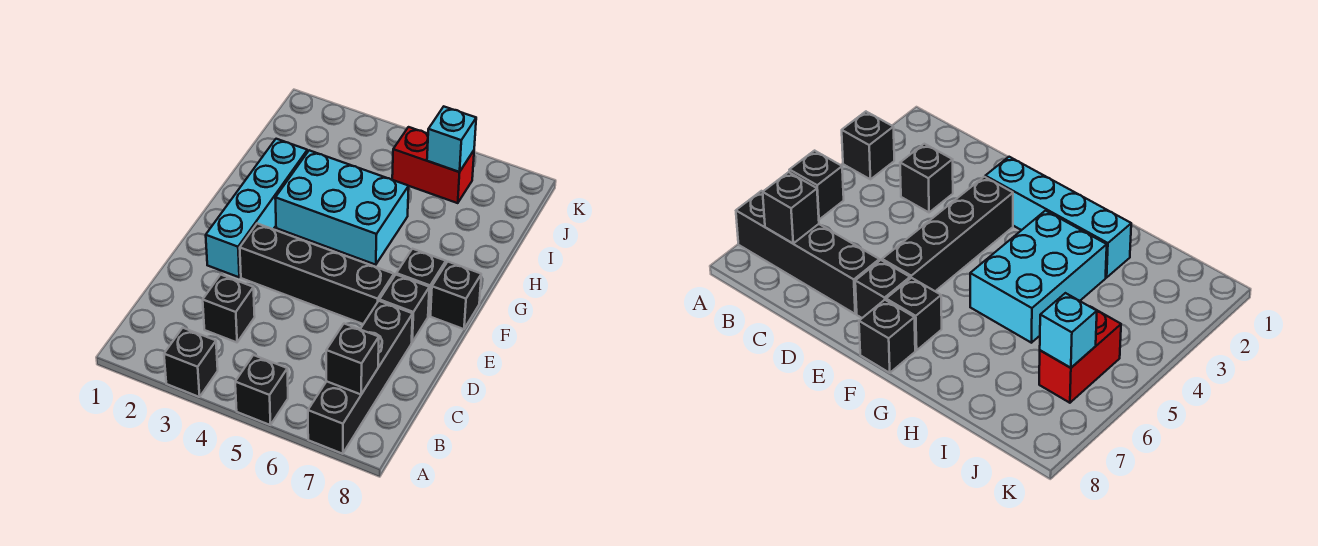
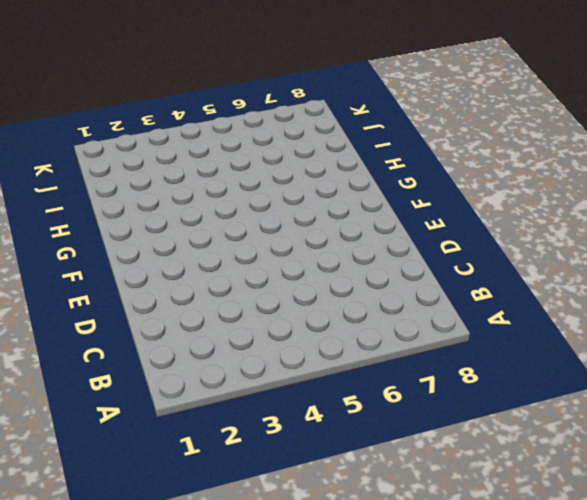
none -> black brick A3 level 1
none -> black brick A5 level 1
none -> black brick A7:D7 level 1

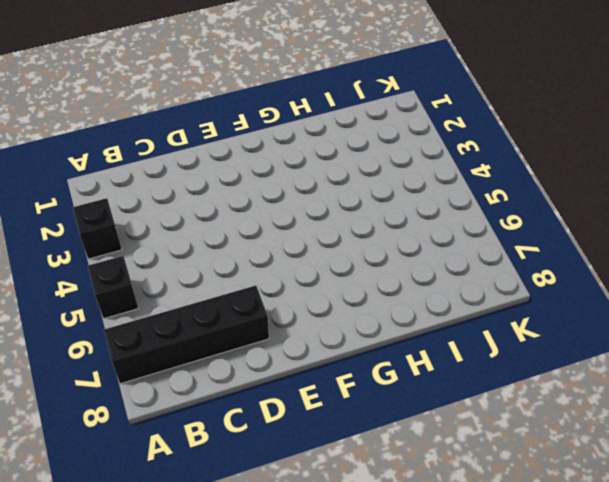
none -> black brick C3 level 1
none -> cyan brick E2:H2 level 1
none -> black brick E3:E6 level 1

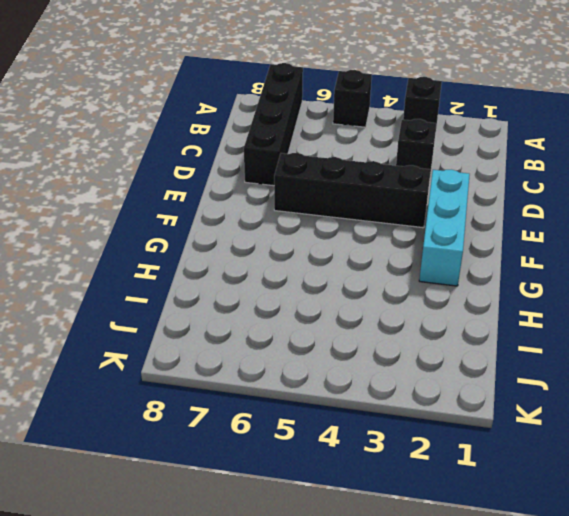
cyan brick E2:G2 level 1 -> cyan brick E2:H2 level 1
none -> black brick E7 level 1
none -> black brick F7 level 1
none -> black brick F8 level 1

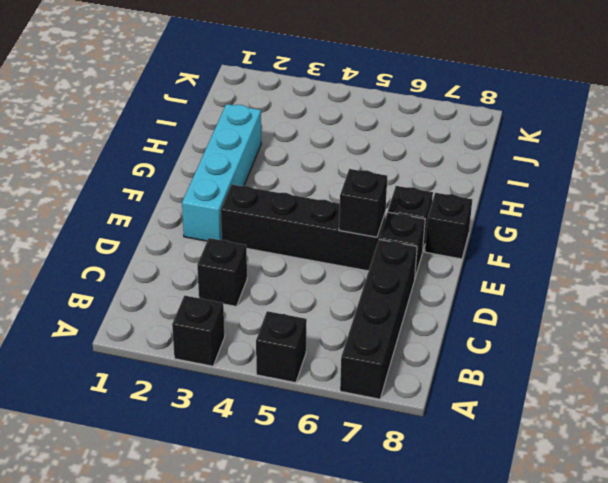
black brick E6 level 2 -> black brick B7 level 2
none -> cyan brick G3:H5 level 1
none -> red brick J5:J6 level 1
none -> cyan brick J6 level 2

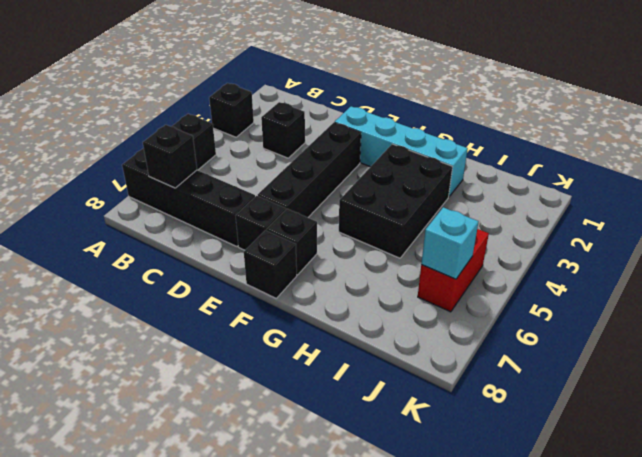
black brick G3:H5 level 1 -> cyan brick G3:H5 level 1

